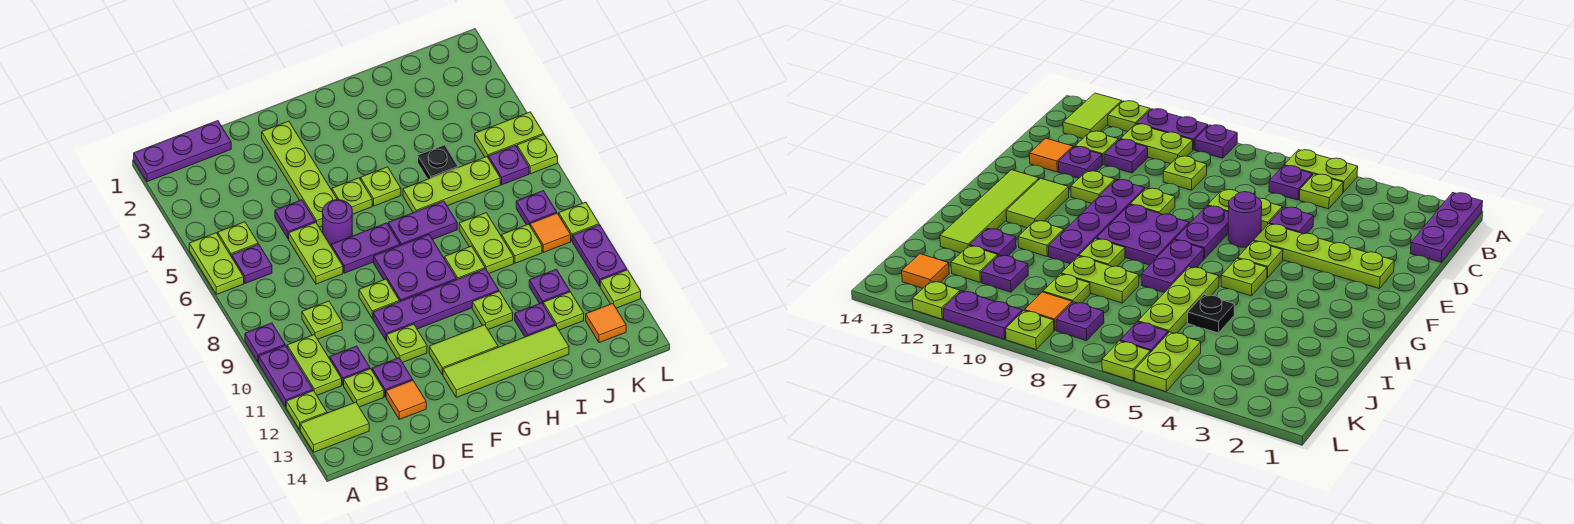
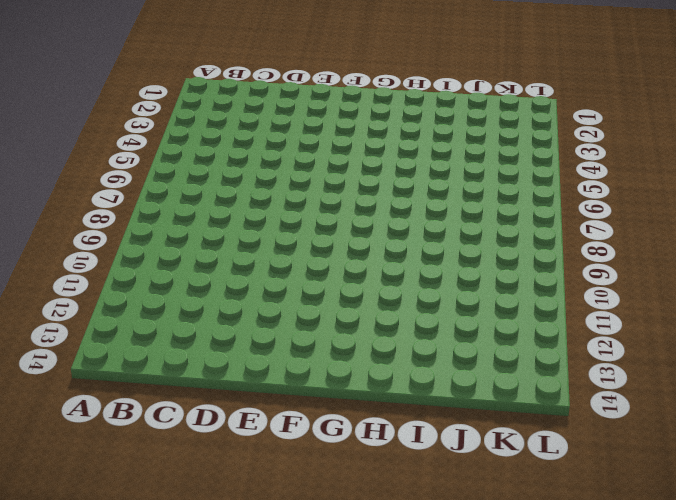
none -> purple plate A1:C1 level 1
none -> lime plate A5:A6 level 1
none -> purple plate A9 level 1
none -> purple plate A10:A11 level 1

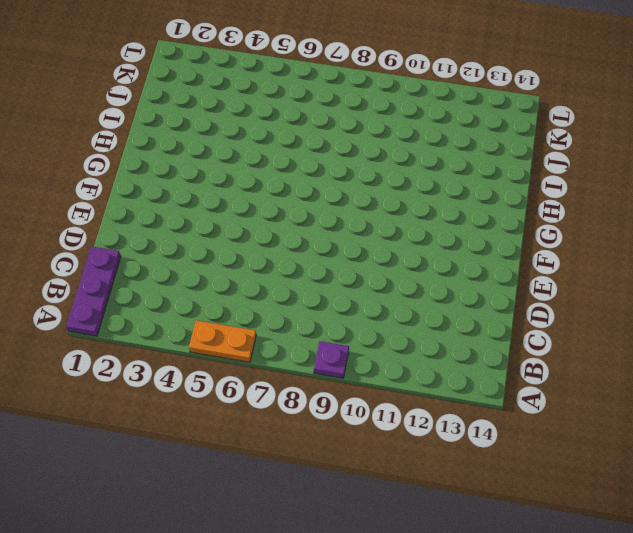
orange plate A5:A6 level 1 -> lime plate A5:A6 level 1
none -> purple plate A10:A11 level 1
none -> lime plate A12 level 1
none -> lime tile A13:B13 level 1
none -> lime plate B5 level 1

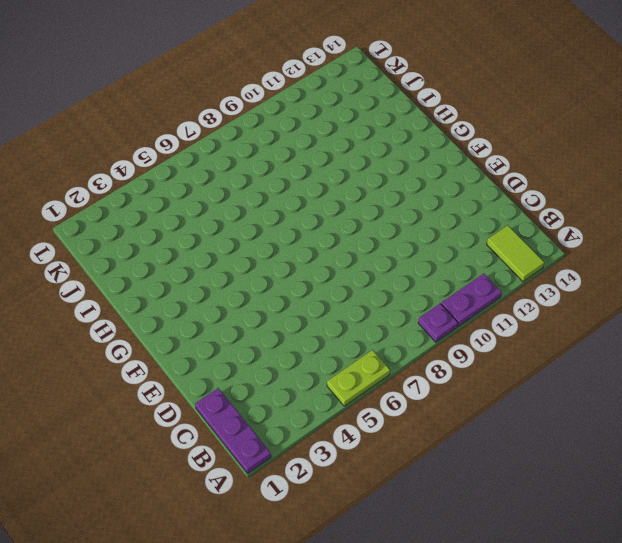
none -> lime plate A12 level 1
none -> lime plate B5 level 1
none -> purple plate B6 level 1
none -> lime plate B10:B11 level 1

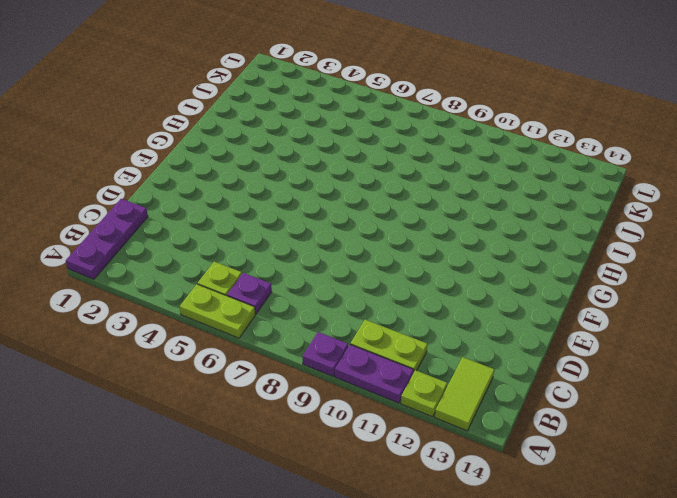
none -> lime plate C9 level 1
none -> purple plate C11 level 1
none -> lime plate C12 level 1
none -> purple plate D5 level 1

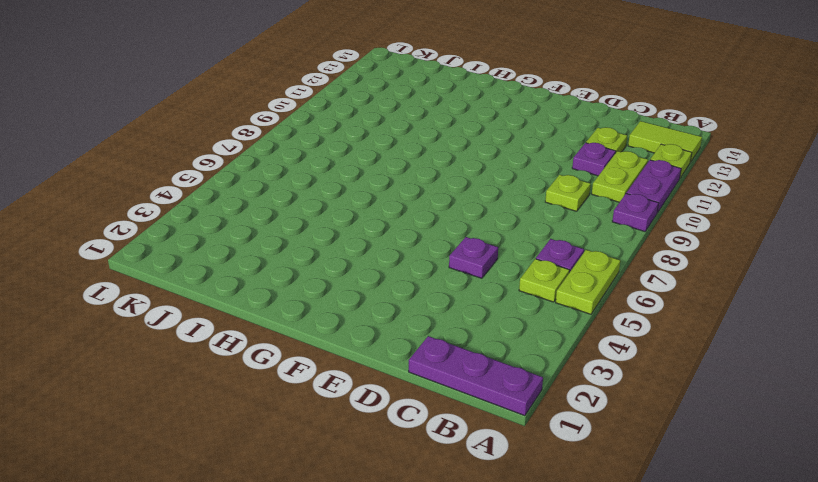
none -> lime plate D6:D7 level 1
none -> purple plate D12 level 1
none -> orange tile D13 level 1
none -> lime plate E2:E5 level 1

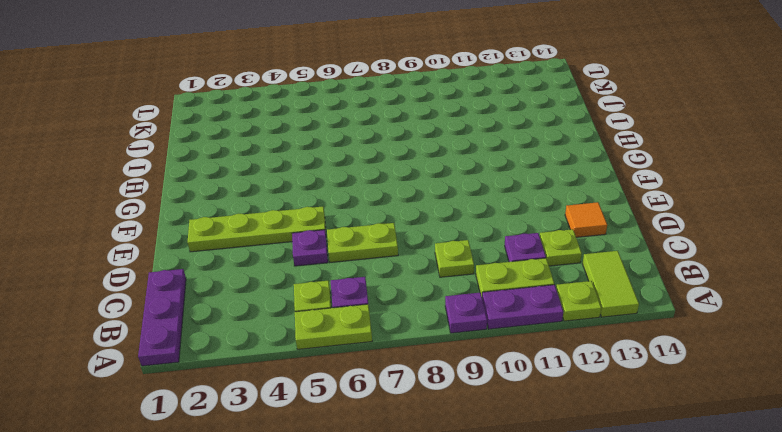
none -> purple plate D12 level 1
none -> purple round brick E6 level 1
none -> purple plate E7:F7 level 1
none -> lime plate E9 level 1

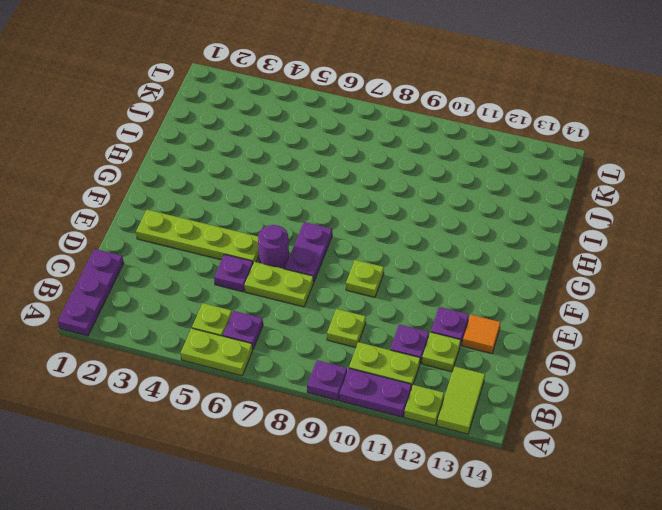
none -> purple plate E10:H10 level 1
none -> lime plate E11 level 1
none -> lime plate F5 level 1
none -> purple plate F8:G9 level 1

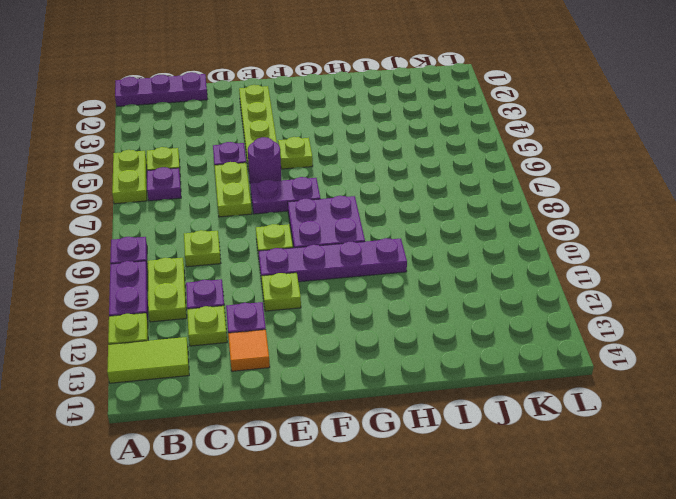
none -> lime tile F12:G12 level 1
none -> lime tile F13:I13 level 1
none -> lime plate G5 level 1
none -> purple plate G7:H7 level 1

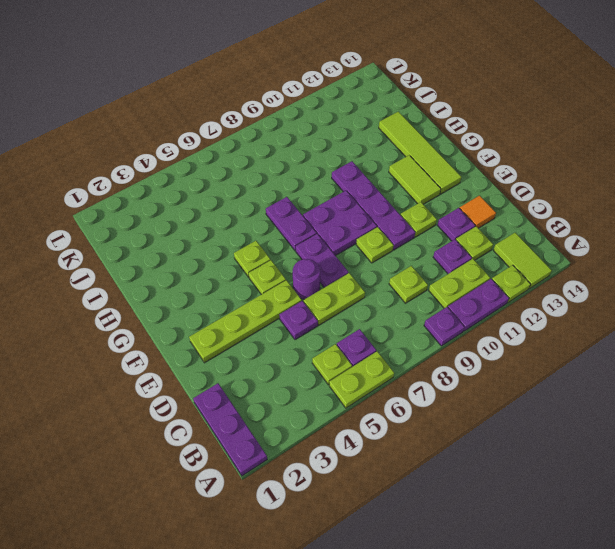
none -> lime plate H6:J6 level 1
none -> lime plate H9 level 1
none -> lime plate H11 level 1
none -> black plate I5 level 1

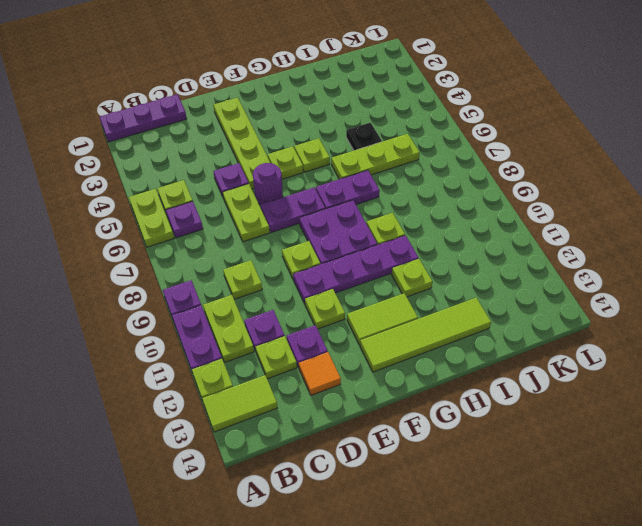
none -> lime plate I8:I9 level 1
none -> purple plate I12 level 1
none -> lime plate J9 level 1
none -> purple plate J11 level 1

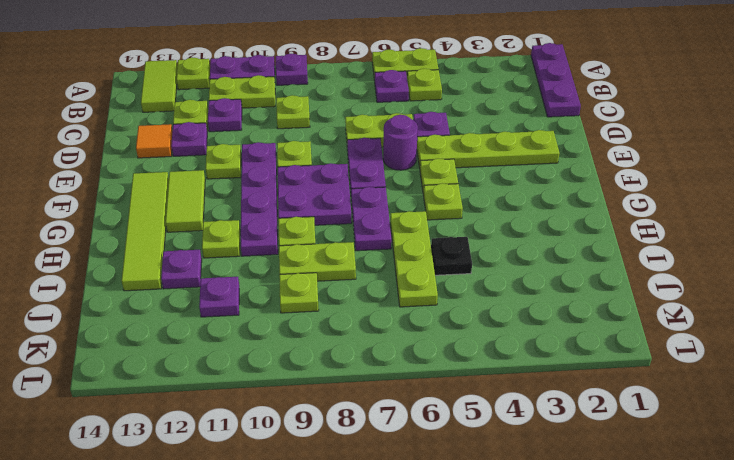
none -> lime plate J12 level 1
none -> lime plate K5:L5 level 1
none -> purple plate K6 level 1
none -> purple plate K8 level 1

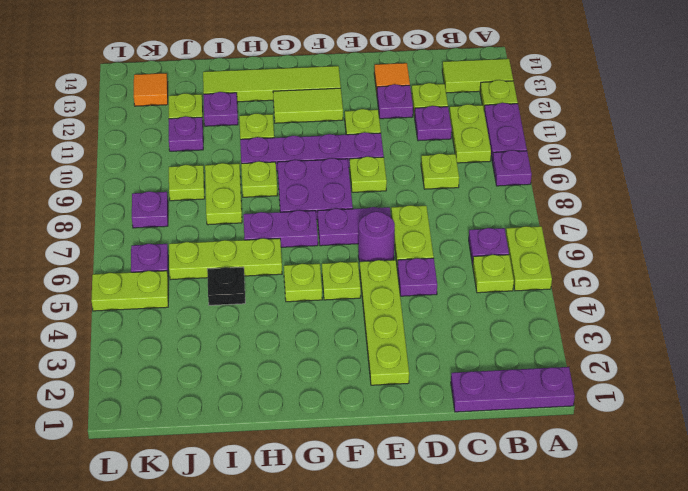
none -> orange tile K9 level 1
none -> lime plate L6 level 1
none -> lime plate L9 level 1
none -> purple plate L10:L11 level 1

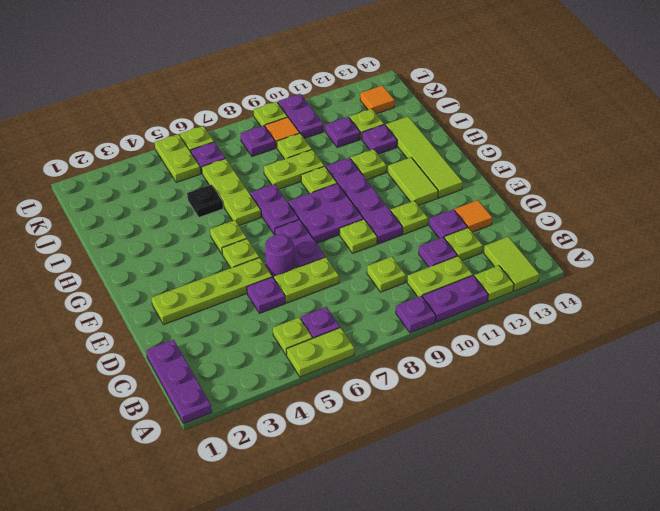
purple plate K10:L10 level 1 -> purple plate L10:L11 level 1
none -> lime plate L12 level 1

